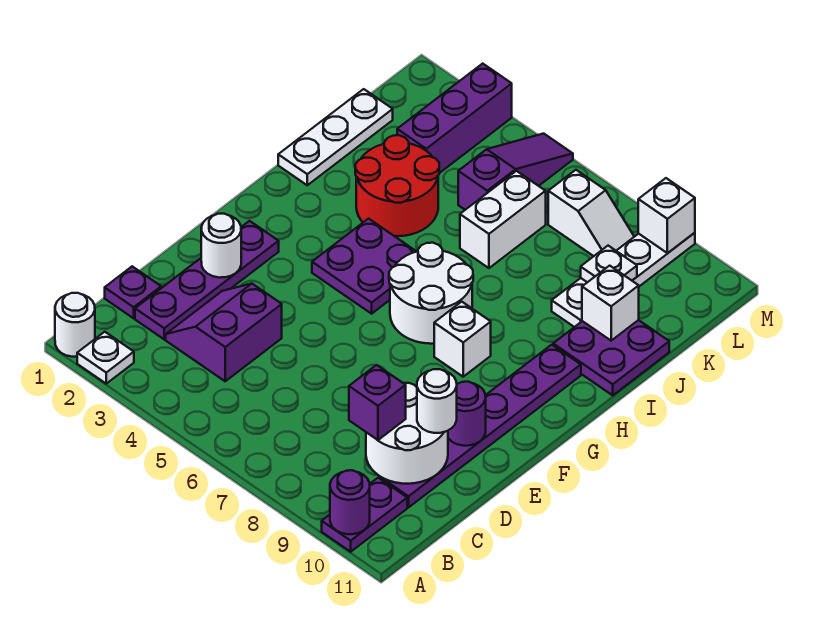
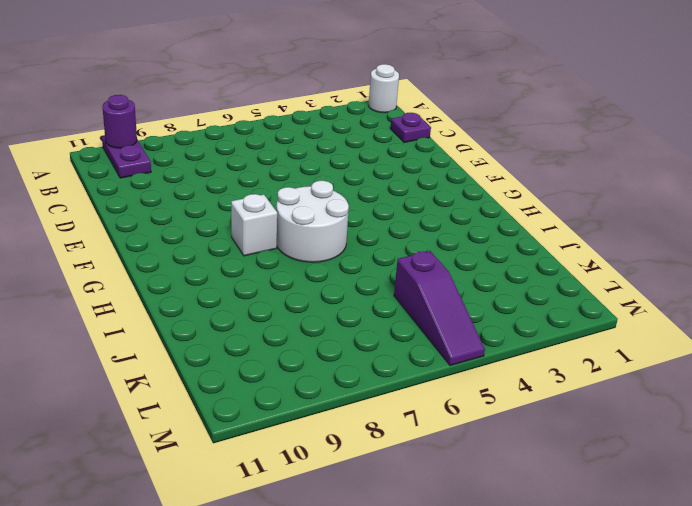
none -> white plate A2 level 1
none -> purple plate C2:F2 level 1
none -> purple slope C3:D4 level 1 top 4

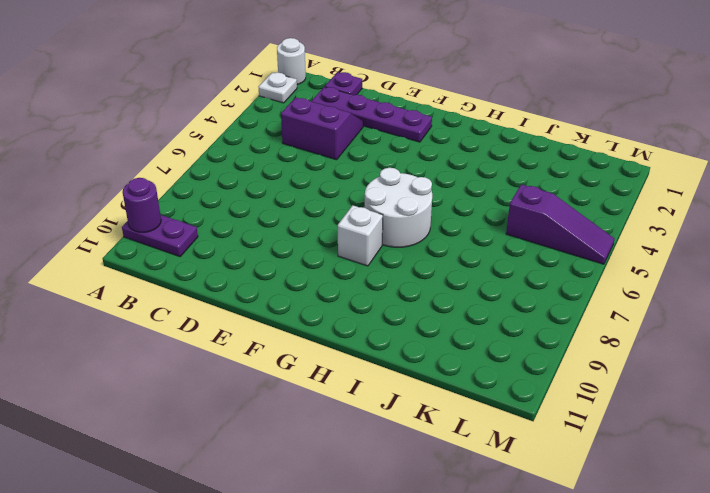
none -> purple plate C10:H10 level 1
none -> purple plate G4:H5 level 1
none -> white plate I1:K1 level 1

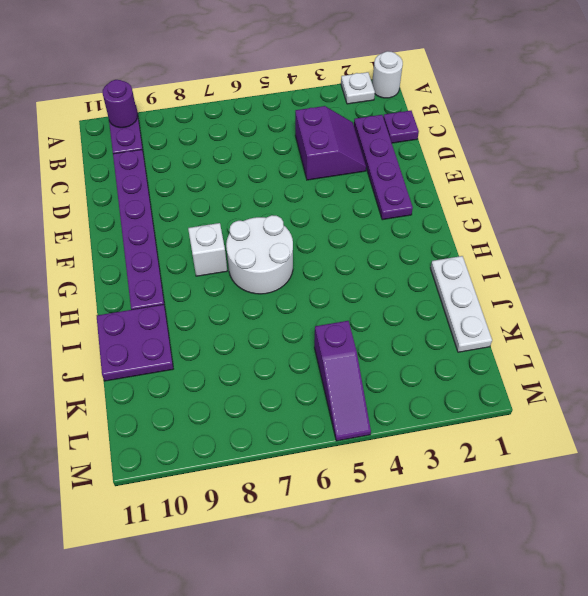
none -> purple plate G4:H5 level 1
none -> red round brick I3:J4 level 1
none -> white brick J6:K6 level 1

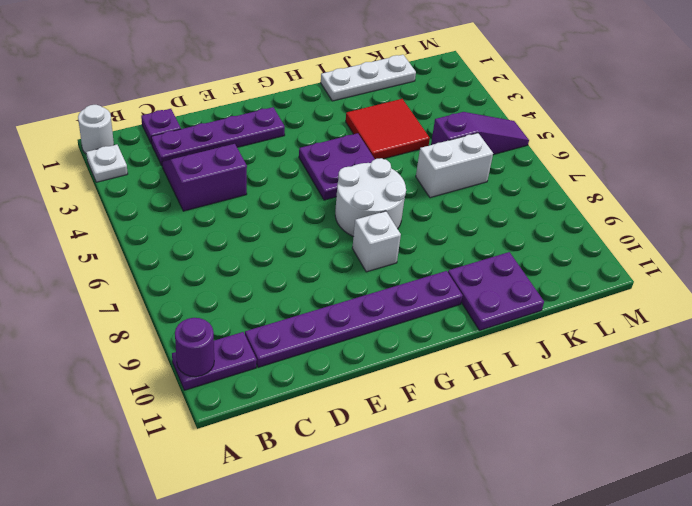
red tile I3:J4 level 1 -> red round brick I3:J4 level 1
none -> white plate J9:M9 level 1
none -> purple brick K3:M3 level 1
none -> white slope L7:L8 level 1 top 7

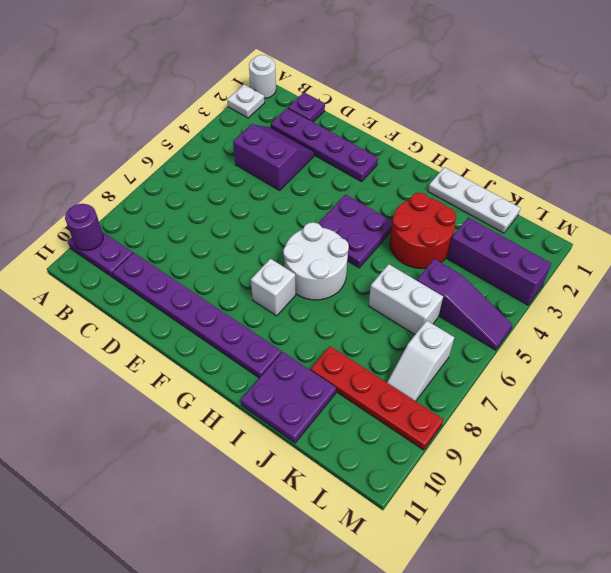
red plate J9:M9 level 1 -> white plate J9:M9 level 1
none -> white round brick C9:D10 level 2
none -> white round brick E2 level 2
none -> purple round brick E10 level 2

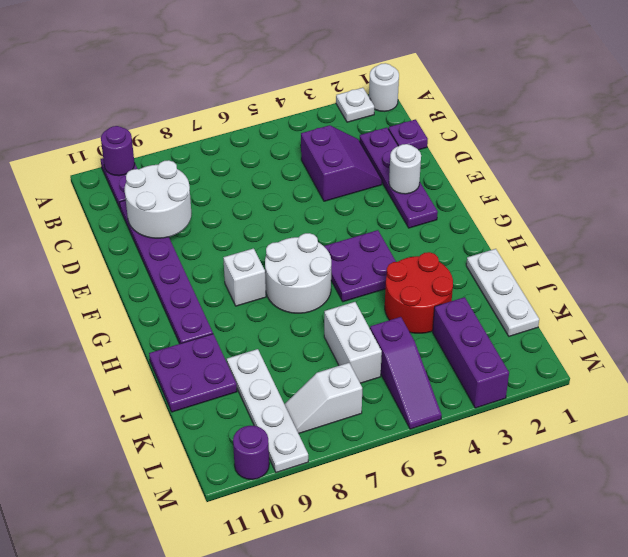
purple round brick M10 level 1 -> purple round brick E10 level 2
none -> white brick J10 level 2
none -> white plate K9 level 2
none -> white brick M9 level 2

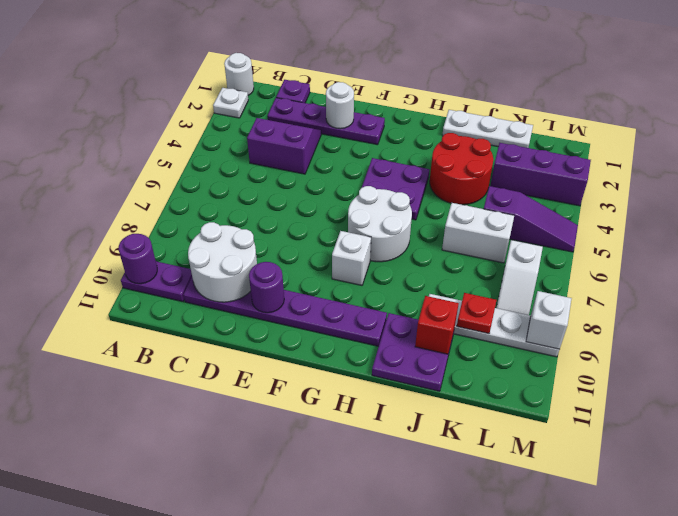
red brick J10 level 2 -> white brick J10 level 2
red plate K9 level 2 -> white plate K9 level 2
none -> purple brick C9 level 3
none -> white round brick D10 level 3

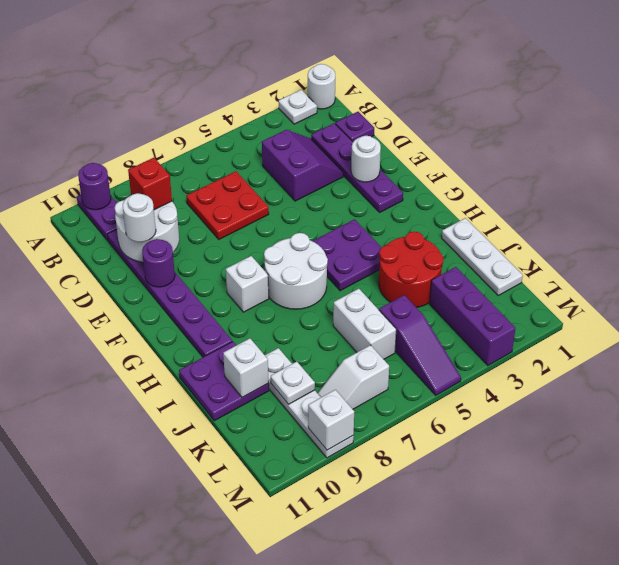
red plate C6:D7 level 1 -> none
red brick C9 level 3 -> purple brick C9 level 3

